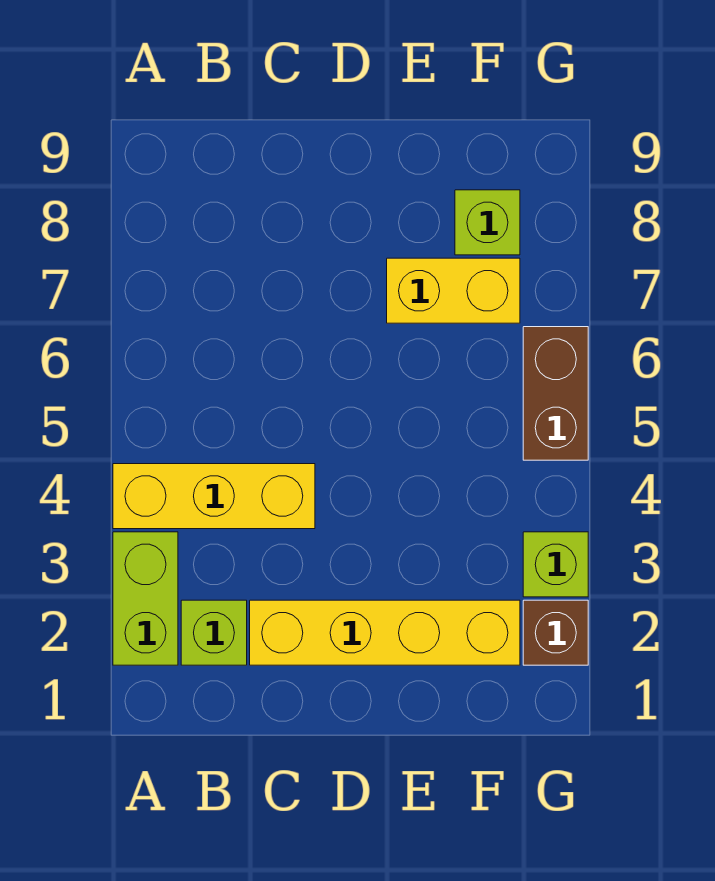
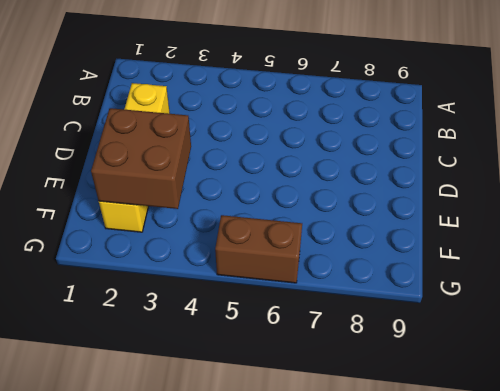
brown brick E2:F3 level 2 -> none
none -> lime brick A2:A3 level 1
none -> yellow brick A4:C4 level 1

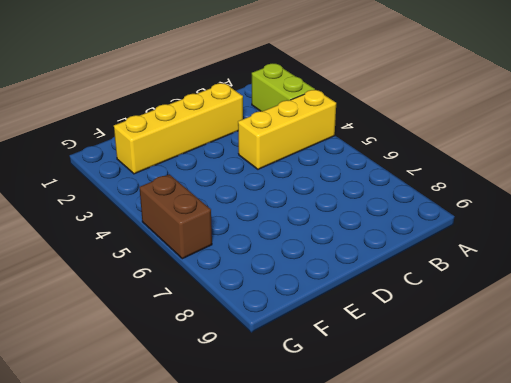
none -> lime brick B2 level 1
none -> yellow brick E7:F7 level 1

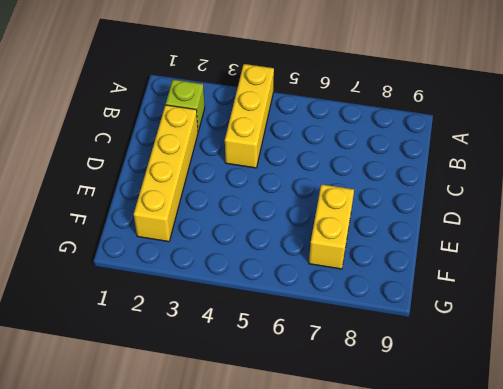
none -> lime brick A2:A3 level 1
none -> lime brick F8 level 1

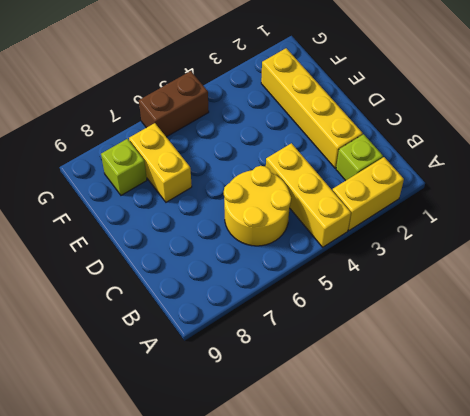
yellow brick A2:A3 level 1 -> lime brick A2:A3 level 1
yellow round brick B5:C6 level 1 -> none
none -> brown brick G2 level 1
none -> lime brick G3 level 1

